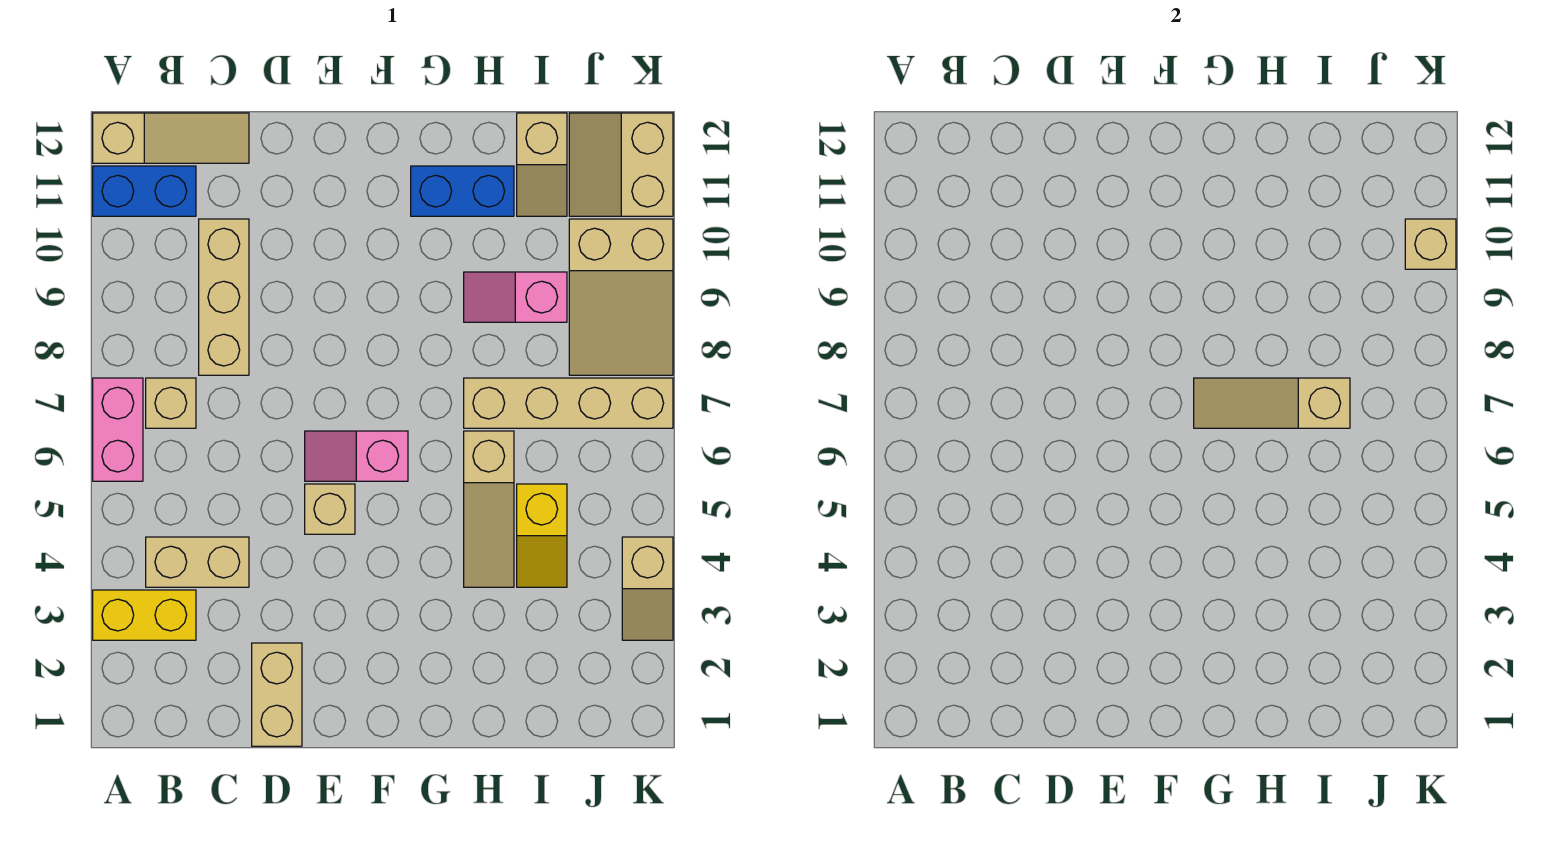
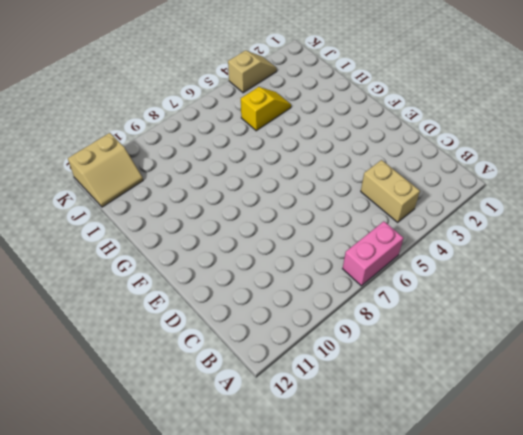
none -> yellow brick A3:B3 level 1
none -> blue brick A11:B11 level 1
none -> tan slope A12:C12 level 1 top A

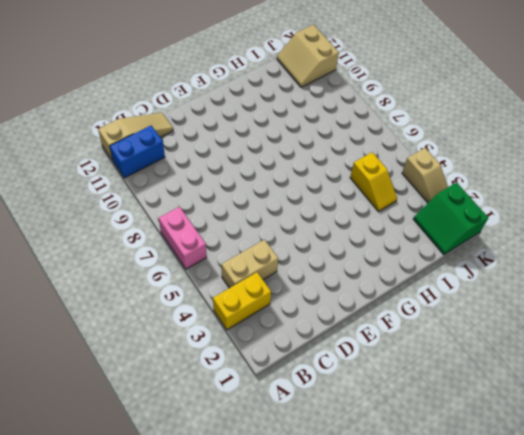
green slope J1:K2 level 1 top K -> none
none -> tan brick B7 level 1
none -> tan brick C8:C10 level 1
none -> tan brick D1:D2 level 1

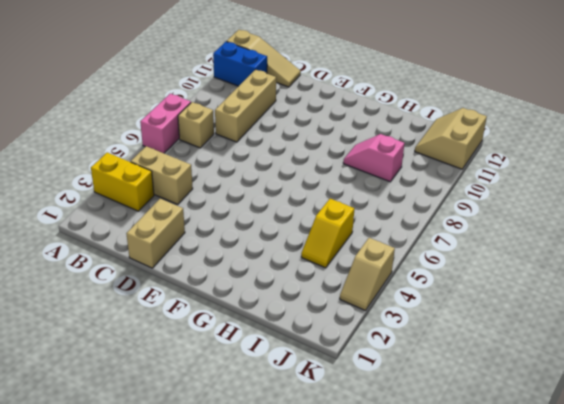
none -> tan brick E5 level 1
none -> pink slope E6:F6 level 1 top F
none -> blue brick G11:H11 level 1

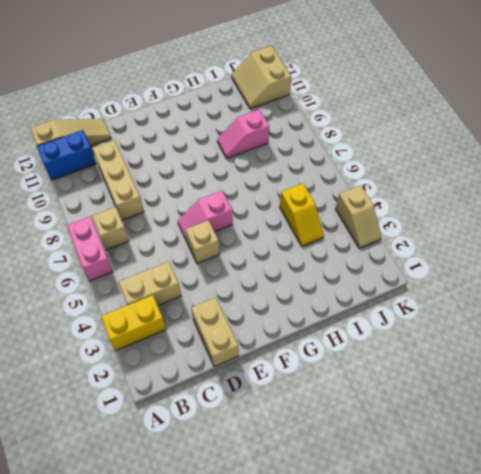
none -> blue brick G11:H11 level 1
none -> tan slope H4:H6 level 1 top 6
none -> tan brick H7:K7 level 1

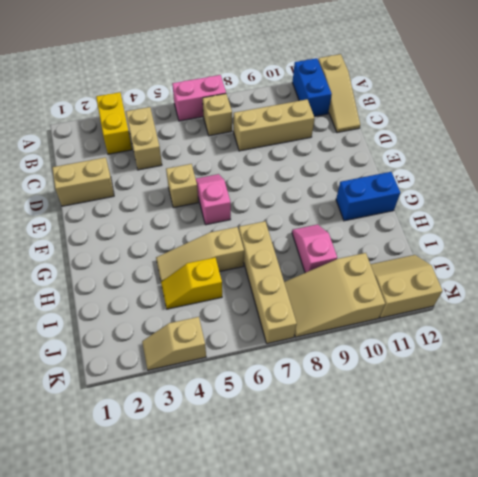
blue brick G11:G12 level 1 -> blue brick G11:H11 level 1
none -> tan slope I11:I12 level 1 top 12
none -> tan slope G7:I7 level 2 top I
none -> tan brick K10 level 2

